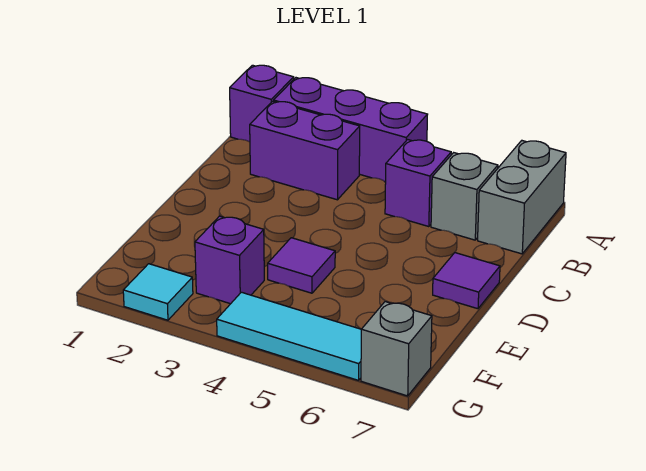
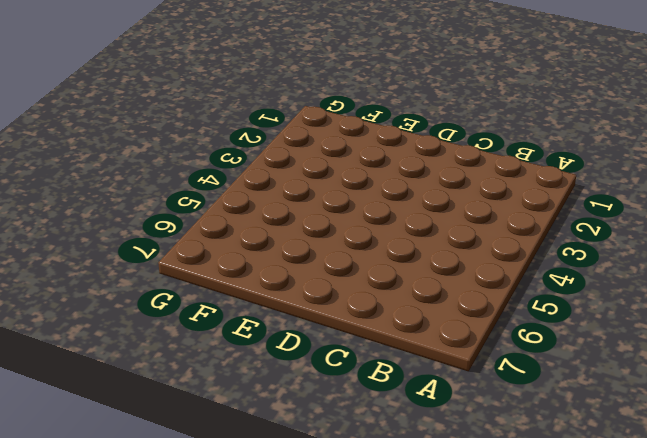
none -> purple brick A1 level 1
none -> purple brick A2:A4 level 1
none -> grey brick A7:B7 level 1

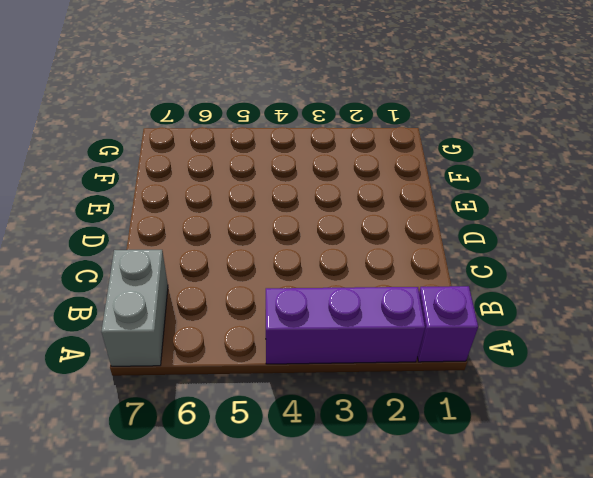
none -> purple brick B2:B3 level 1
none -> purple brick B5 level 1
none -> grey brick B6 level 1

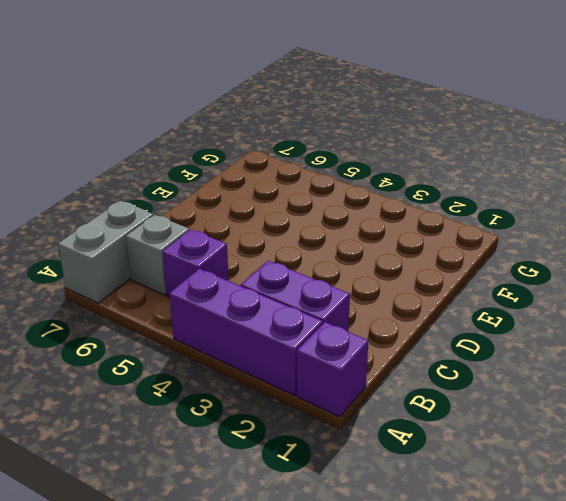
none -> purple tile D7 level 1
none -> purple tile E4 level 1
none -> purple brick F3 level 1

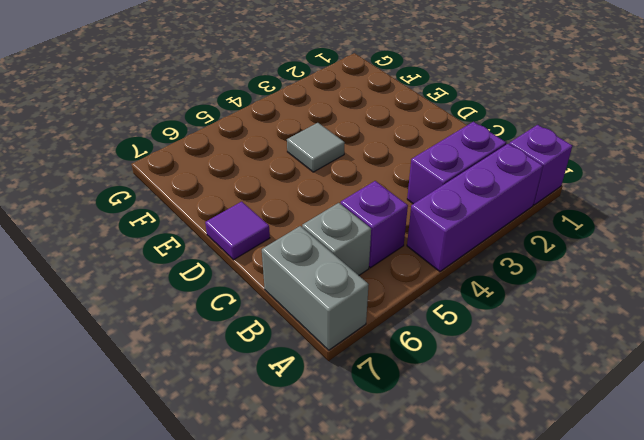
grey tile E4 level 1 -> purple tile E4 level 1
none -> purple brick F3 level 1
none -> cyan tile G2 level 1
none -> cyan tile G4:G6 level 1

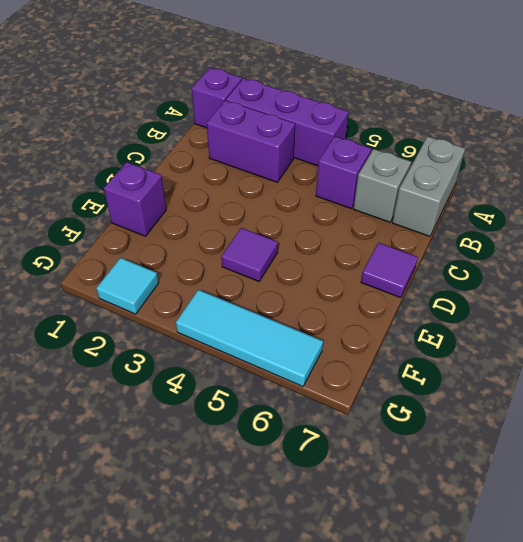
purple brick E1 level 1 -> purple brick F3 level 1
none -> grey brick G7 level 1

